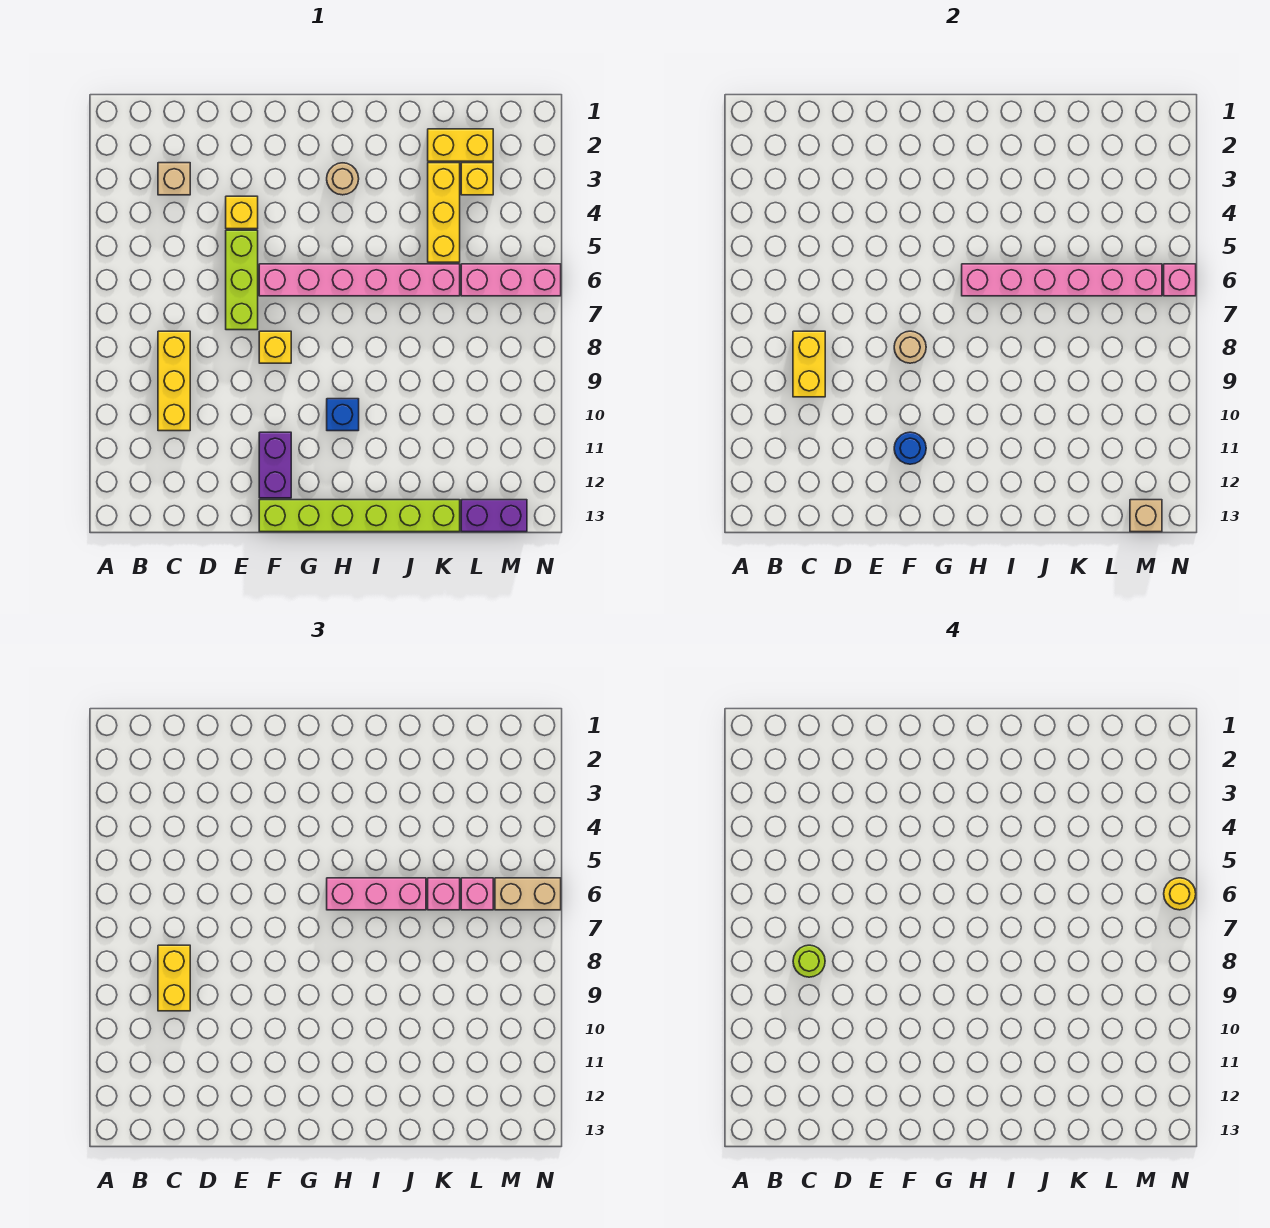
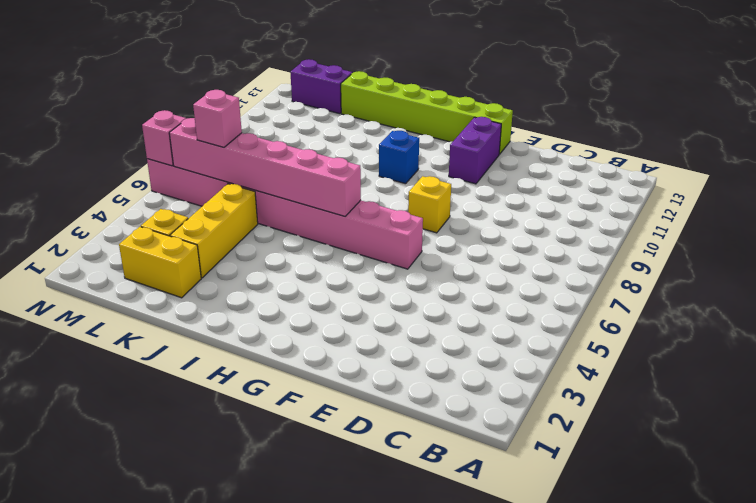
none -> tan brick C3 level 1
none -> yellow brick C8:C10 level 1
none -> yellow brick E4 level 1

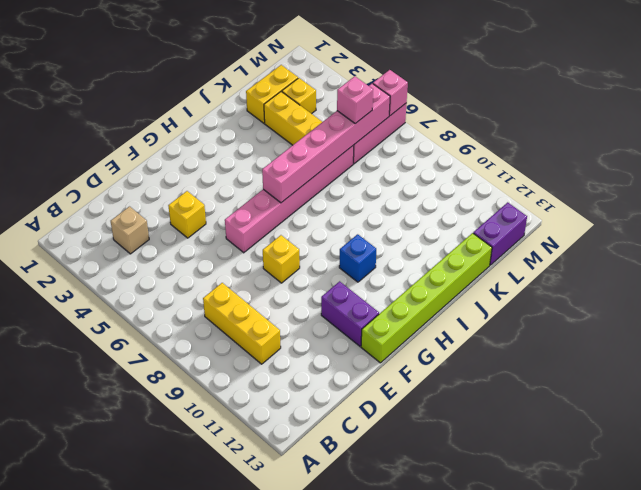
none -> lime brick E5:E7 level 1
none -> tan round brick H3 level 1
none -> yellow brick C8:C9 level 2

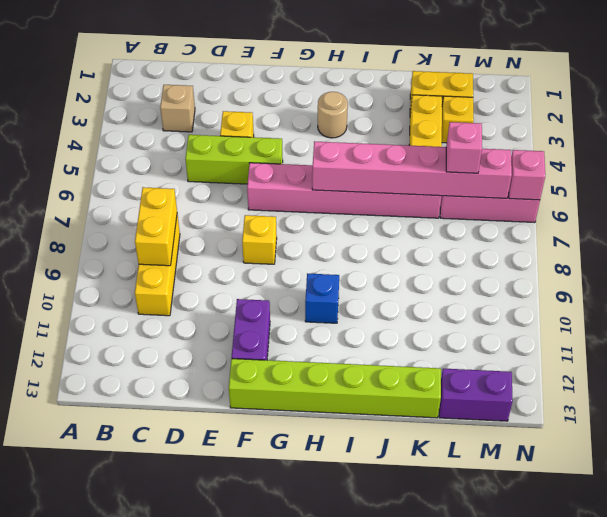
lime brick D5:F5 level 1 -> lime brick E5:E7 level 1
none -> tan round brick F8 level 2
none -> blue round brick F11 level 2
none -> tan brick M13 level 2

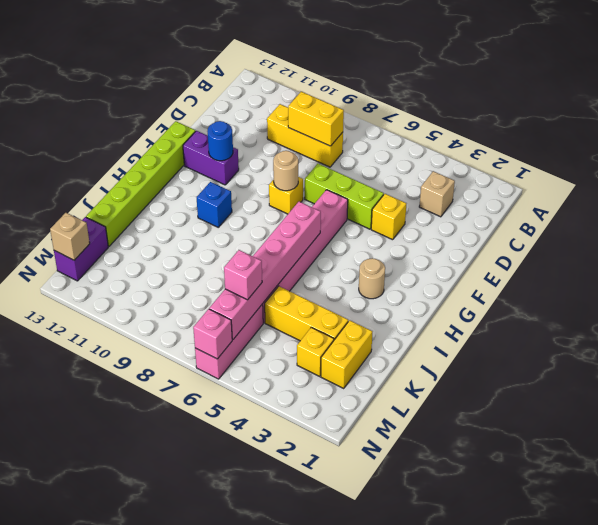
none -> yellow brick C8:C9 level 3
none -> pink brick H6:J6 level 3
none -> pink brick K6 level 3

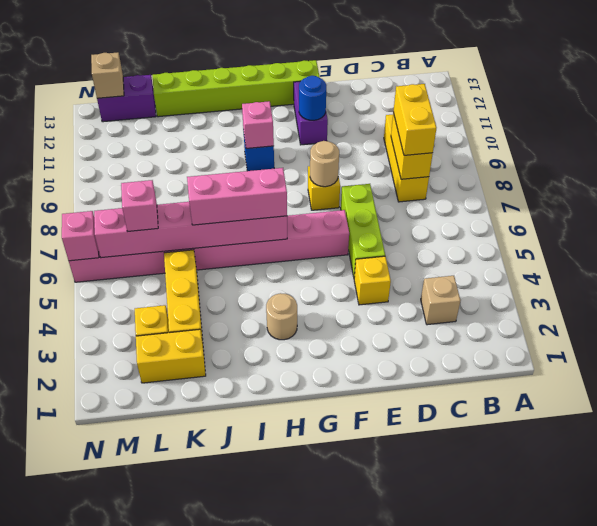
pink brick H10 level 2 -> pink brick K6 level 3
none -> tan brick M6:N6 level 3
none -> lime round brick C8 level 4
none -> yellow round brick N6 level 4

